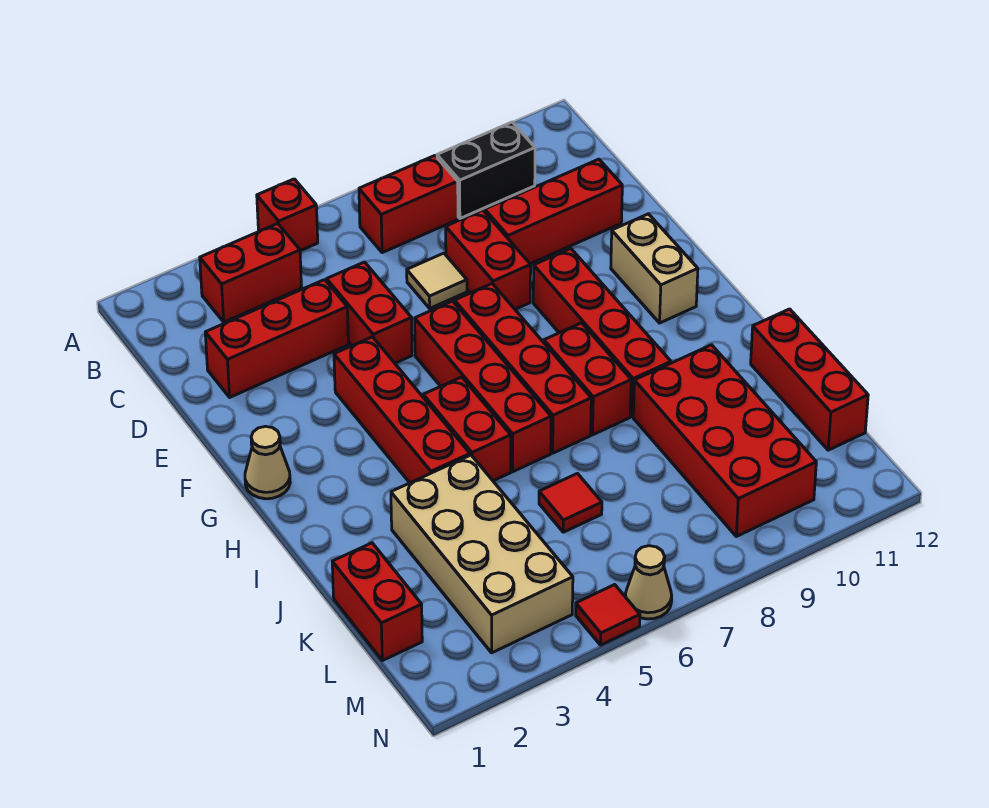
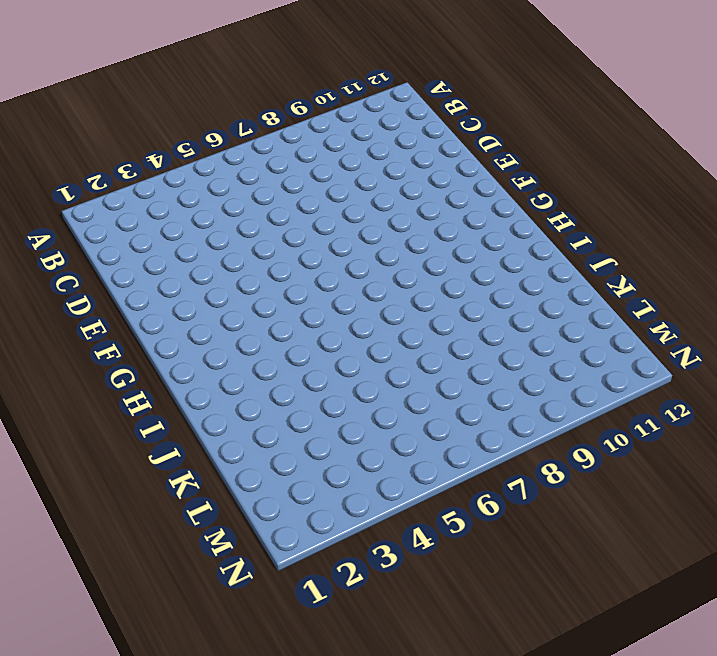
none -> red brick A5 level 1
none -> red brick B3:B4 level 1
none -> red brick B7:B8 level 1

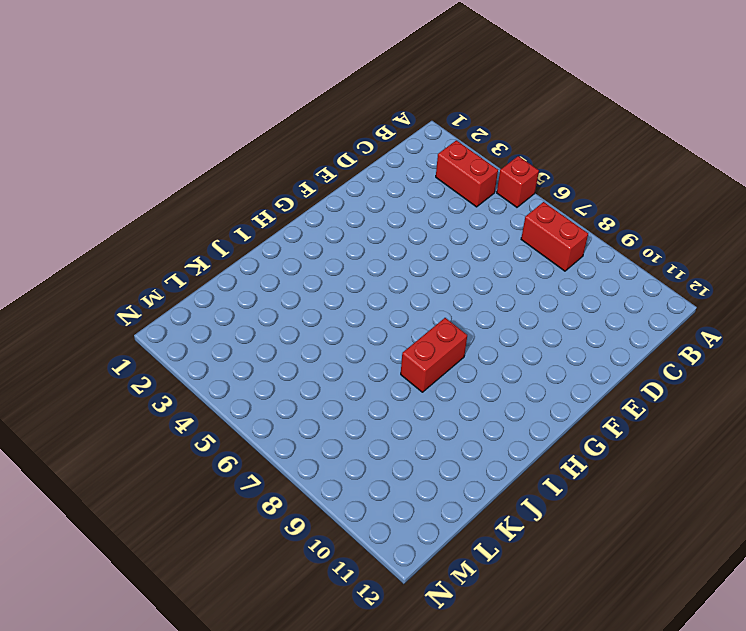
none -> black brick B9:B10 level 1
none -> red brick D2:D4 level 1
none -> red brick D5:E5 level 1

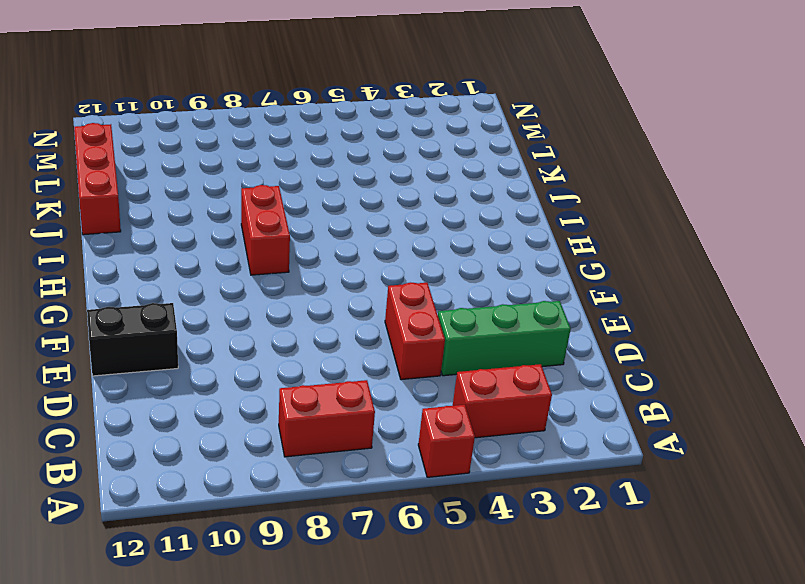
green brick D2:D4 level 1 -> red brick D2:D4 level 1
black brick E11:E12 level 1 -> black brick B9:B10 level 1
none -> tan tile D7 level 1
none -> red brick D8:E8 level 1
none -> red brick D9:D11 level 1

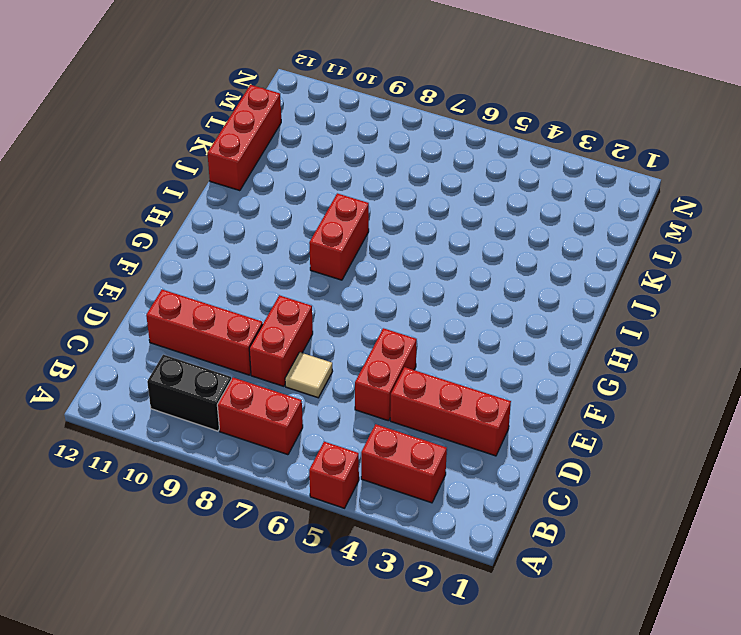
none -> red brick F4:I4 level 1
none -> red brick F6:I6 level 1
none -> red brick F7:I7 level 1

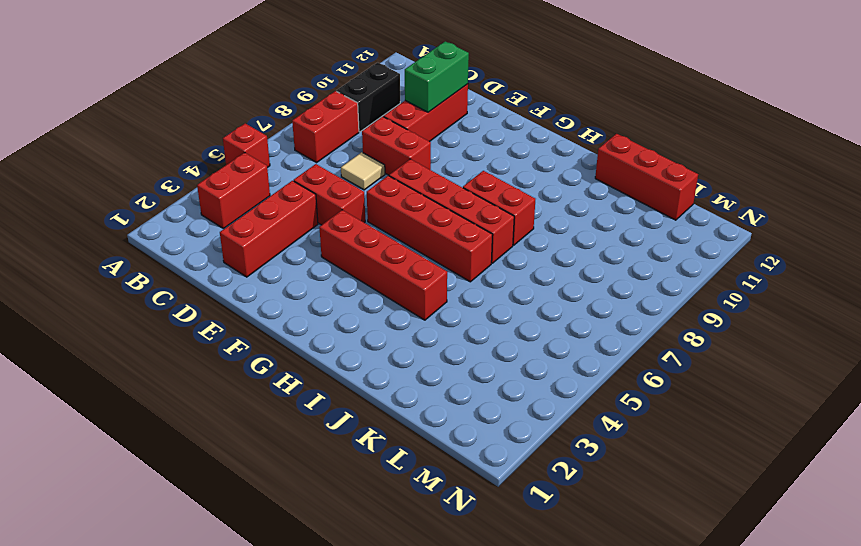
green brick D10:D11 level 2 -> none
none -> red brick F9:I9 level 1
none -> tan brick F11:G11 level 1
none -> tan cone G1 level 1

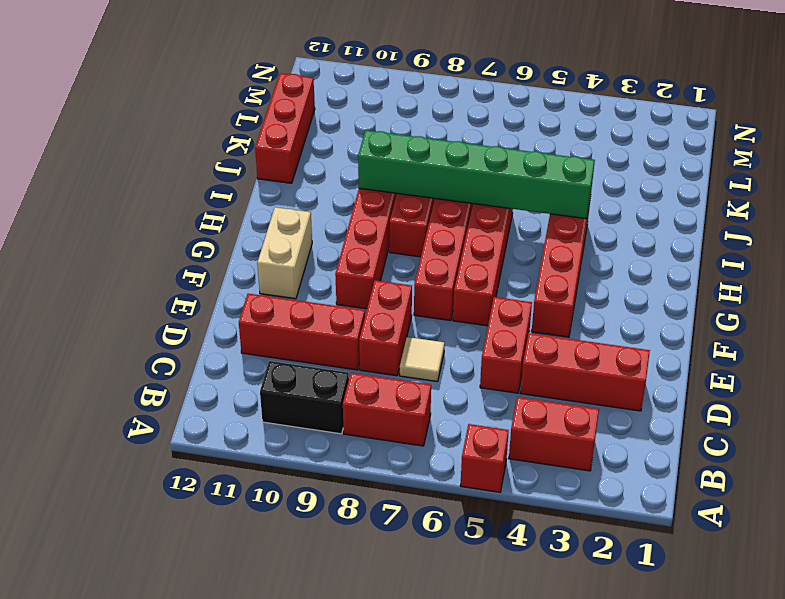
green brick I4:I9 level 2 -> none
none -> tan cone G1 level 1
none -> red brick H5:I5 level 1
none -> tan brick J3:M4 level 1

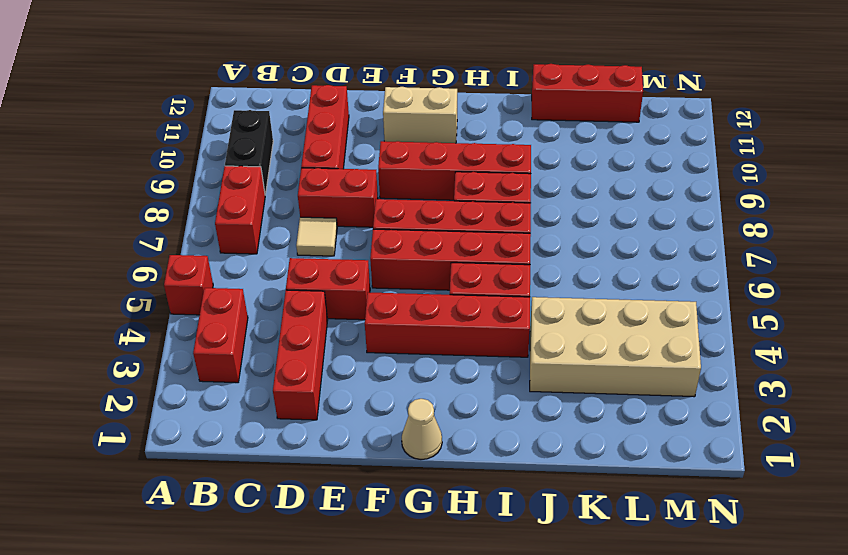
none -> red brick J9:M10 level 1
none -> red brick K1:L1 level 1
none -> red tile K6 level 1

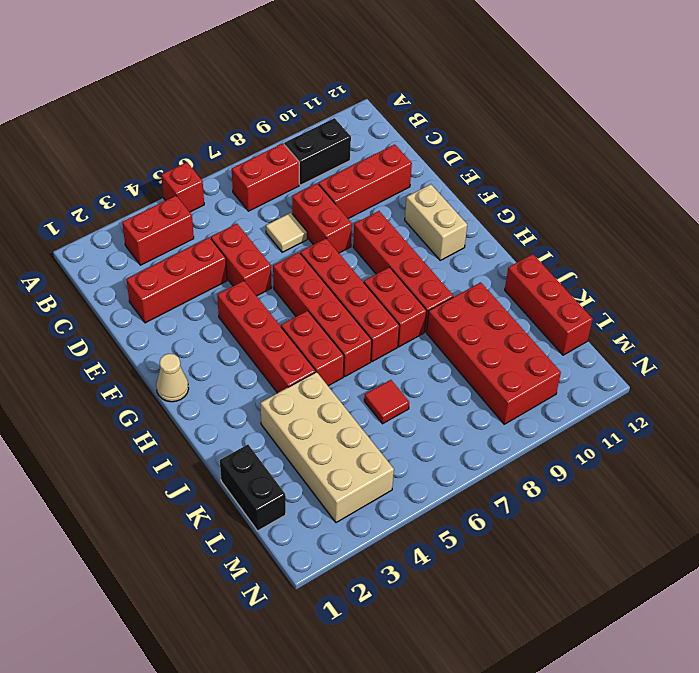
black brick K1:L1 level 1 -> red brick K1:L1 level 1
none -> red tile N5 level 1
none -> tan cone N6 level 1

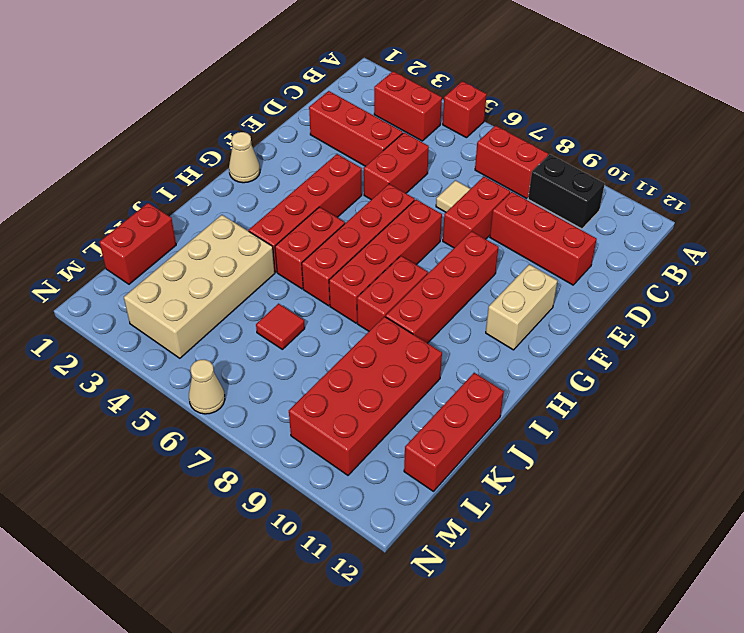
none -> red tile N5 level 1

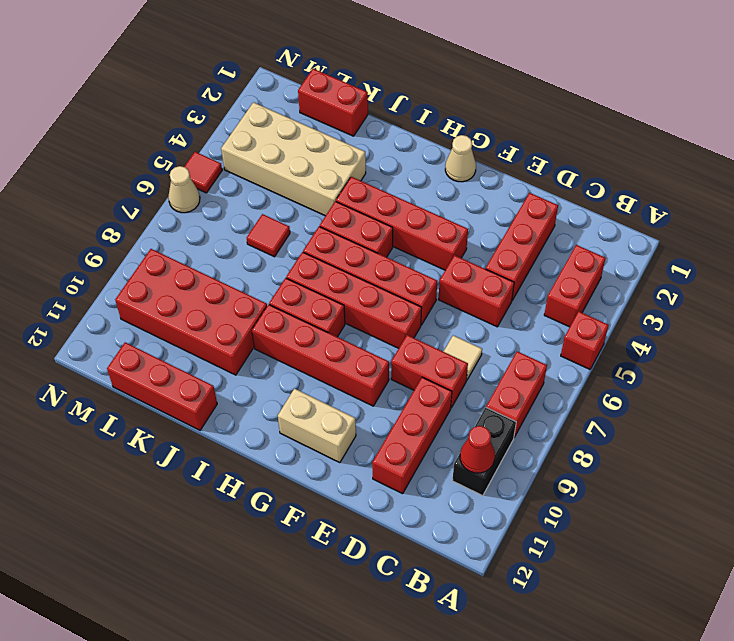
red cone B10 level 2 -> none

